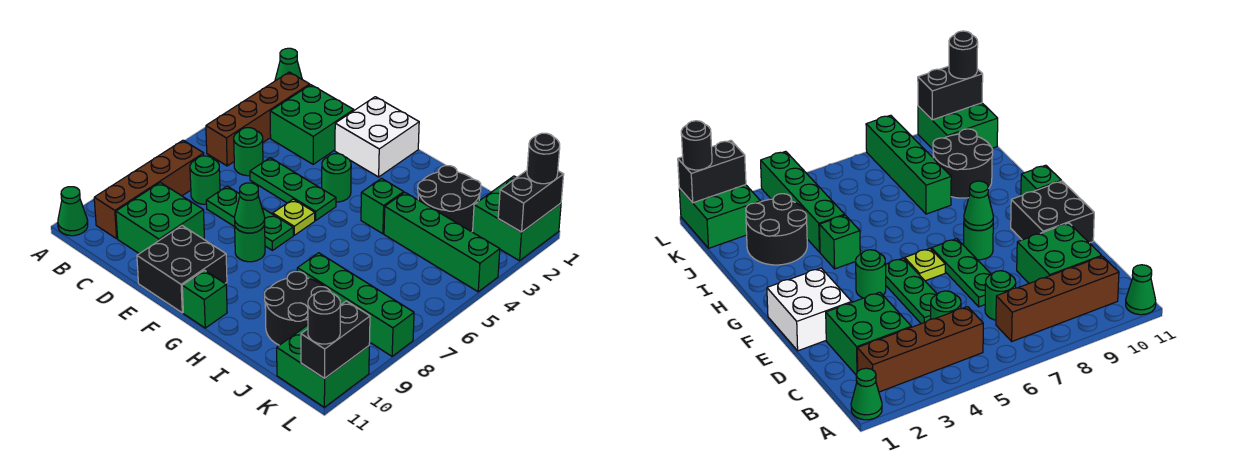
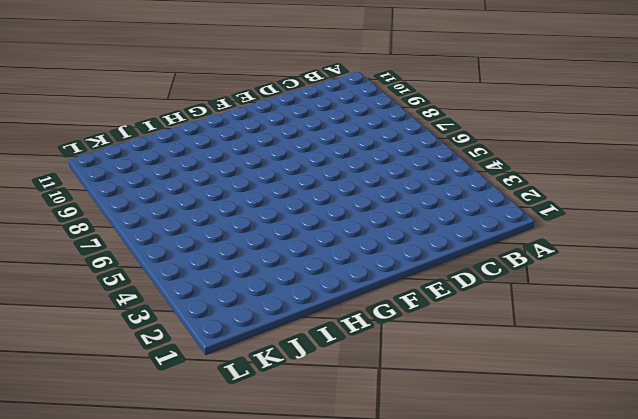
none -> green cone A1 level 1
none -> green cone A11 level 1
none -> brown brick B2:B5 level 1

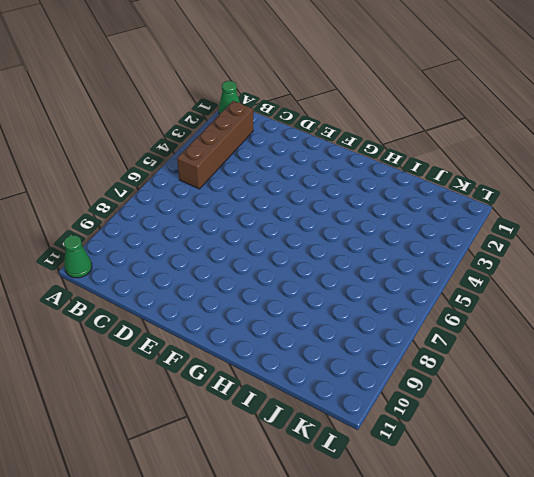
none -> brown brick B7:B10 level 1
none -> green brick C2:D3 level 1
none -> green round brick C5 level 1

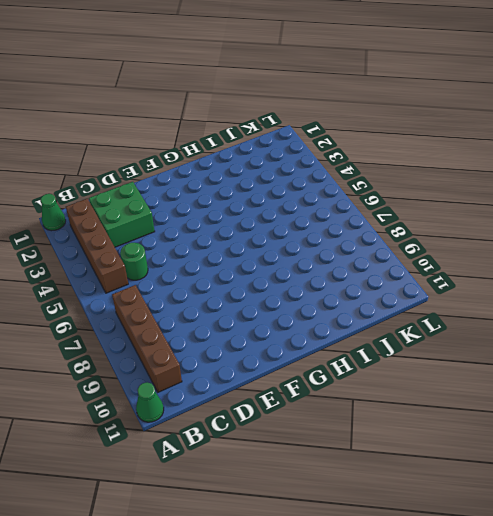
none -> green round brick C7 level 1
none -> green brick C9:D10 level 1
none -> green plate D5:F5 level 1

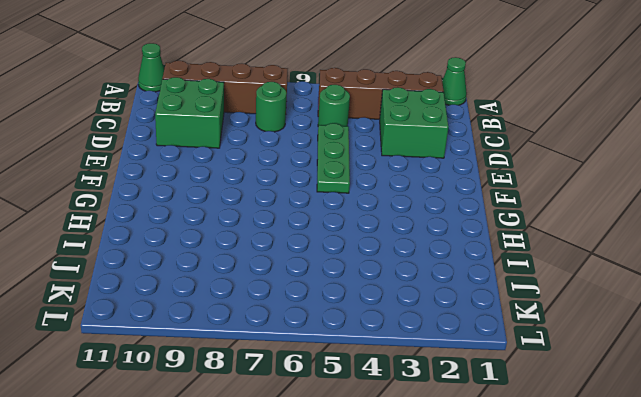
none -> green plate D7:F7 level 1
none -> white brick E1:F2 level 1
none -> black brick E10:F11 level 1

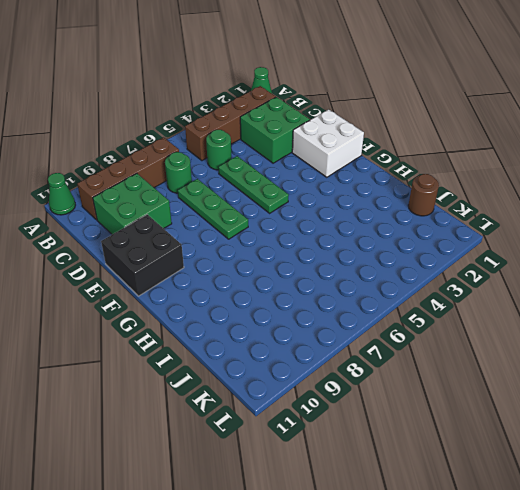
brown round brick J1 level 1 -> none
none -> green round brick F4 level 1
none -> lime plate F6 level 1
none -> green round brick F8 level 1

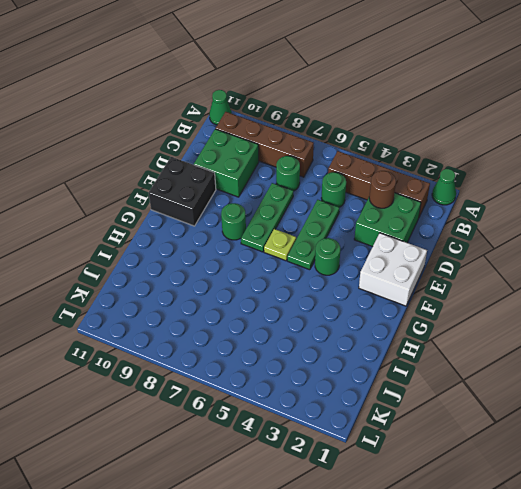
brown round brick C3 level 2 -> none
none -> green brick G11 level 1
none -> green brick H4 level 1
none -> black round brick I2:J3 level 1

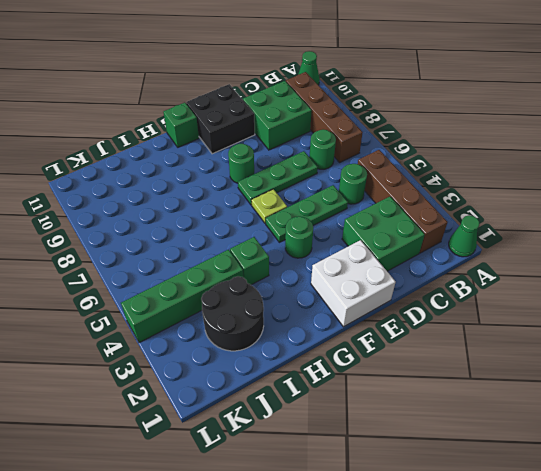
none -> green brick I8:L8 level 1
none -> black round brick I9:J10 level 1
none -> green brick K1:L2 level 1

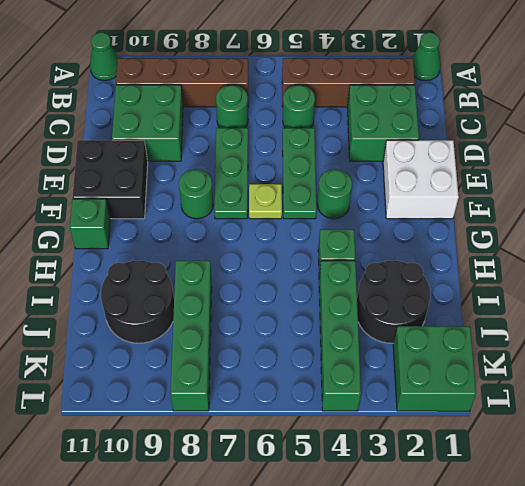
none -> green brick K10:L11 level 1
none -> green cone F8 level 2
none -> black brick L1:L2 level 2

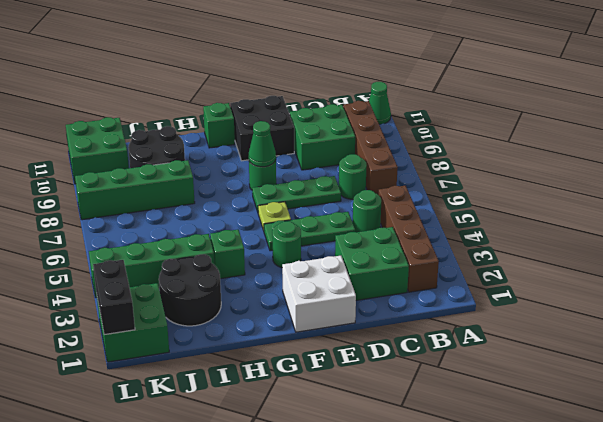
none -> green cone A1 level 1
none -> black brick L10:L11 level 2
none -> black round brick L1 level 3

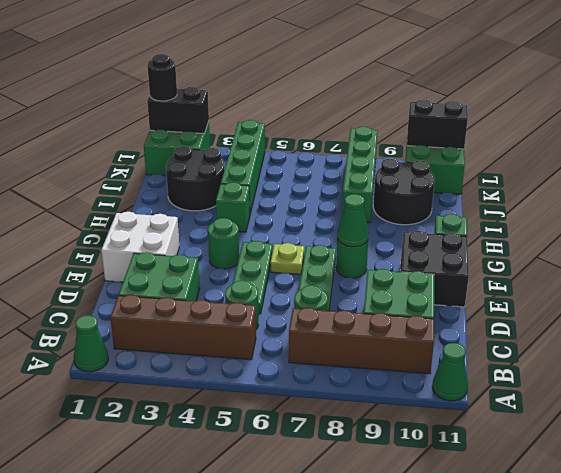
none -> black round brick L11 level 3

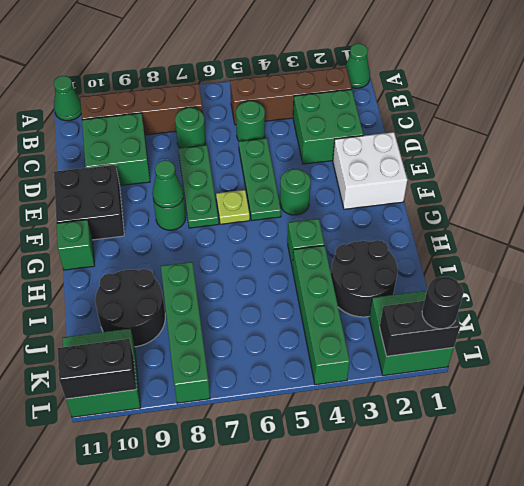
none -> black round brick L11 level 3

